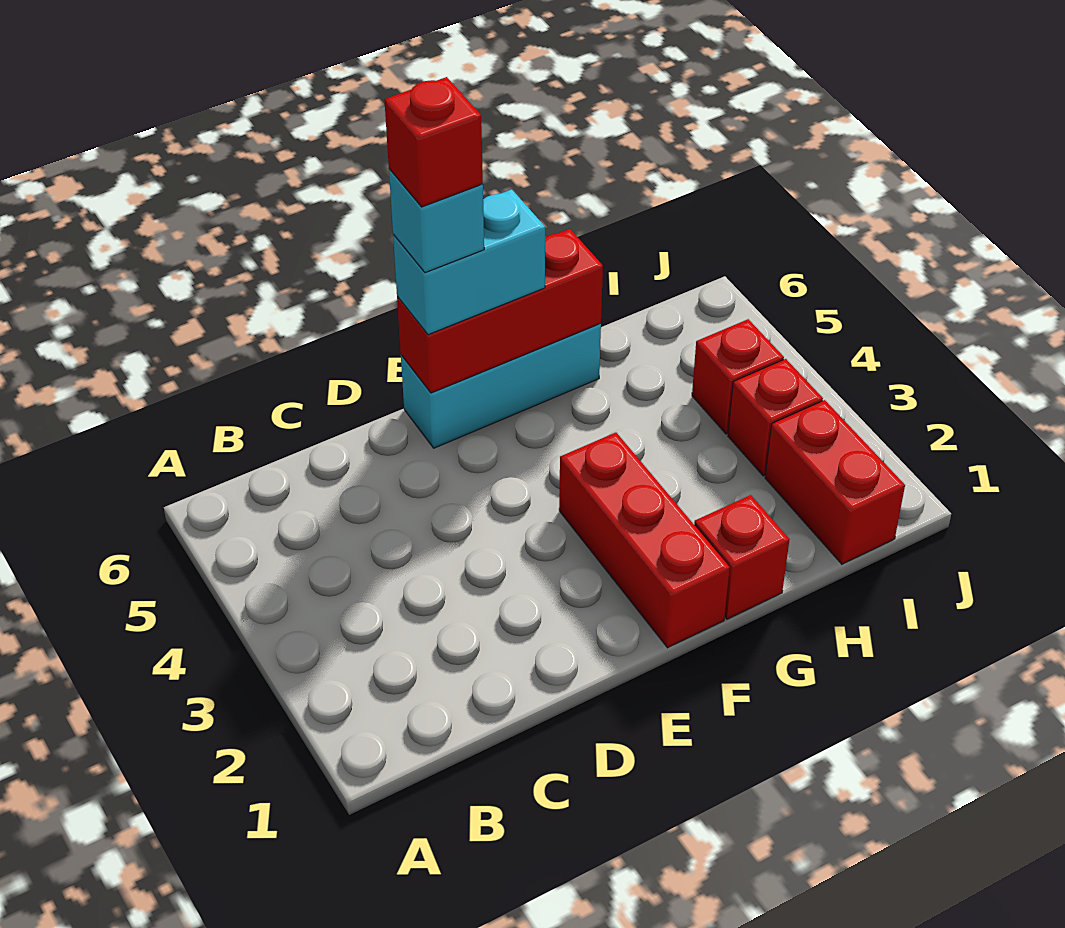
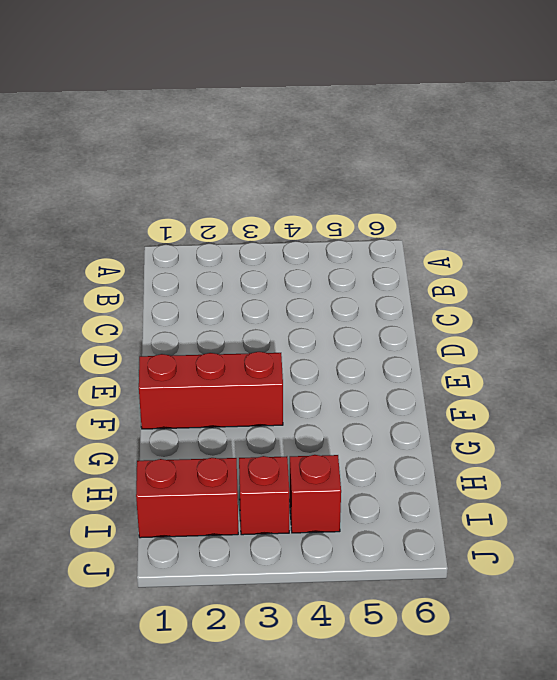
none -> cyan brick E6:G6 level 1
none -> red brick G1 level 1

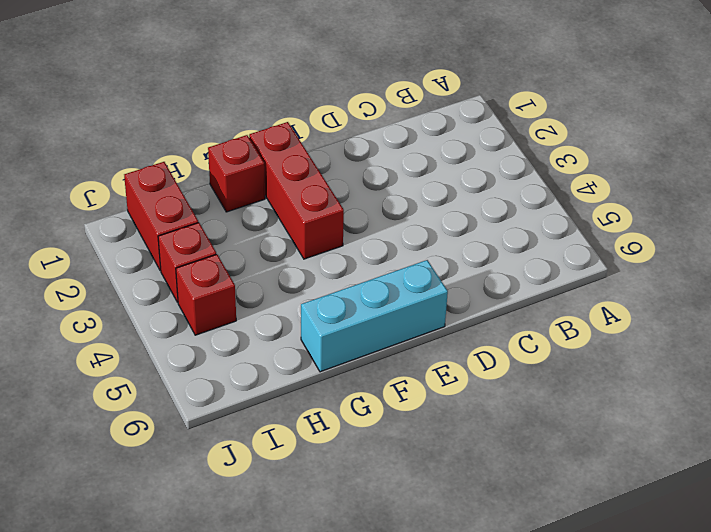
none -> red brick E6:G6 level 2
none -> cyan brick E6:F6 level 3

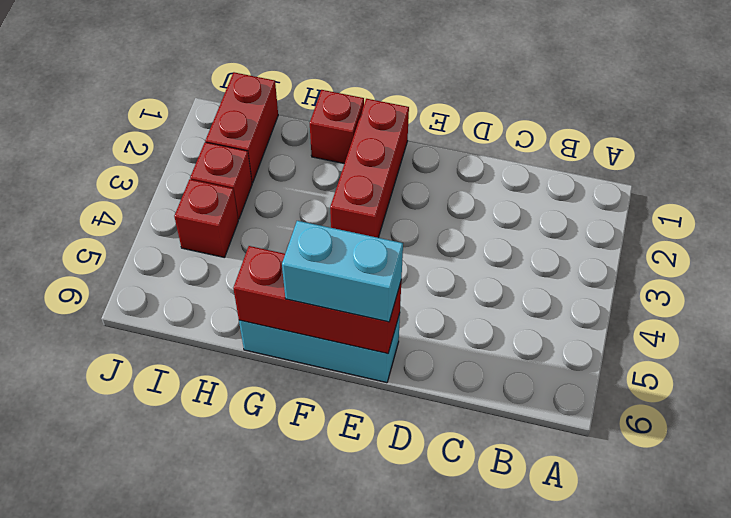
none -> cyan brick E6 level 4
none -> red brick E6 level 5

